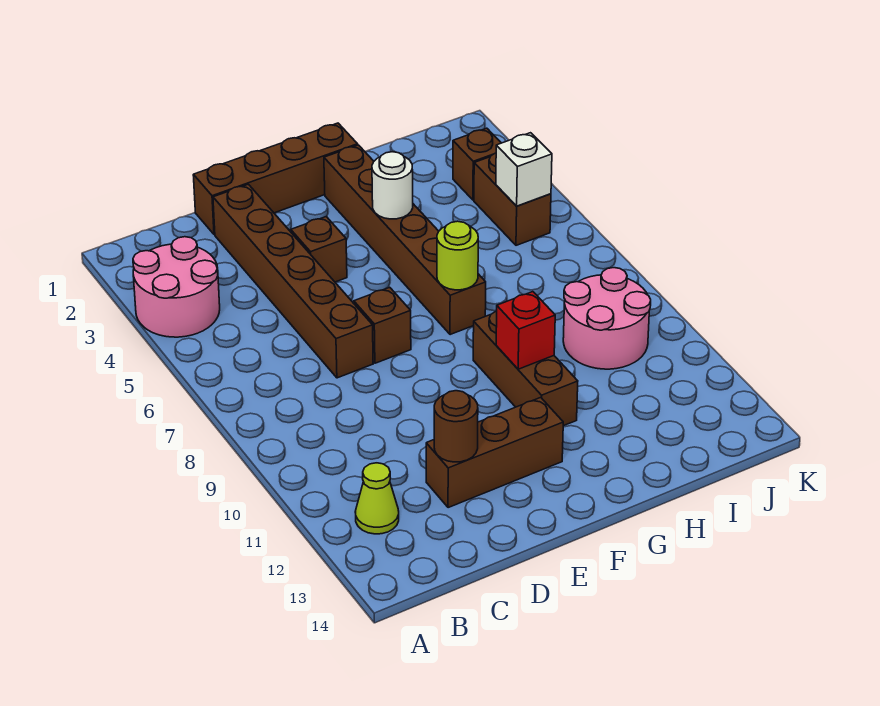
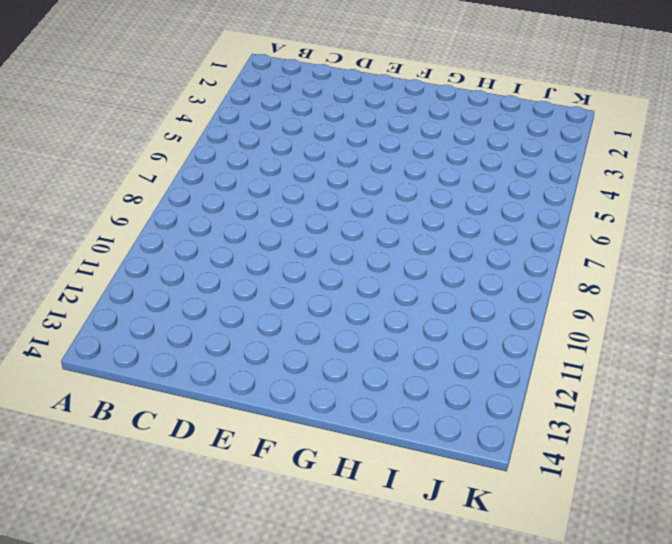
none -> pink round brick A3:B4 level 1
none -> lime cone B12 level 1
none -> brown brick D1:G1 level 1

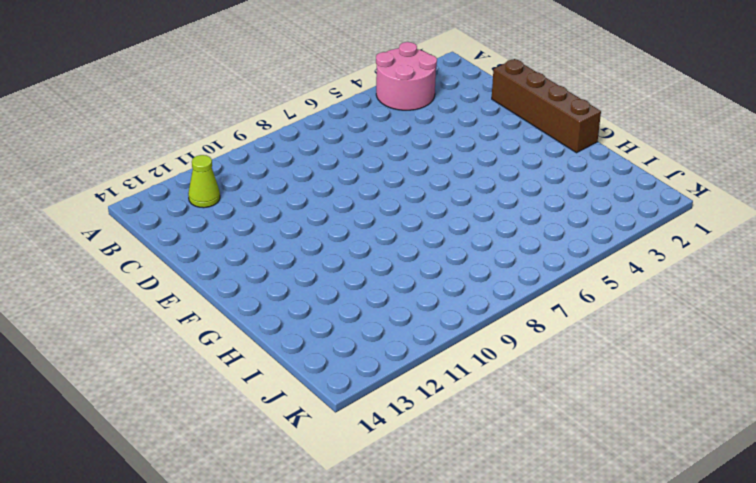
none -> brown brick D2:D7 level 1
none -> brown brick D12:F12 level 1
none -> brown brick E4 level 1

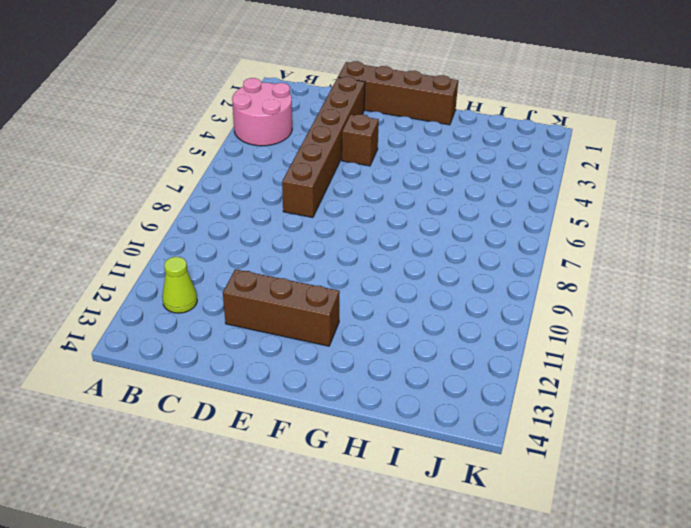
none -> brown brick E7 level 1
none -> brown brick G2:G7 level 1
none -> brown brick G9:G11 level 1

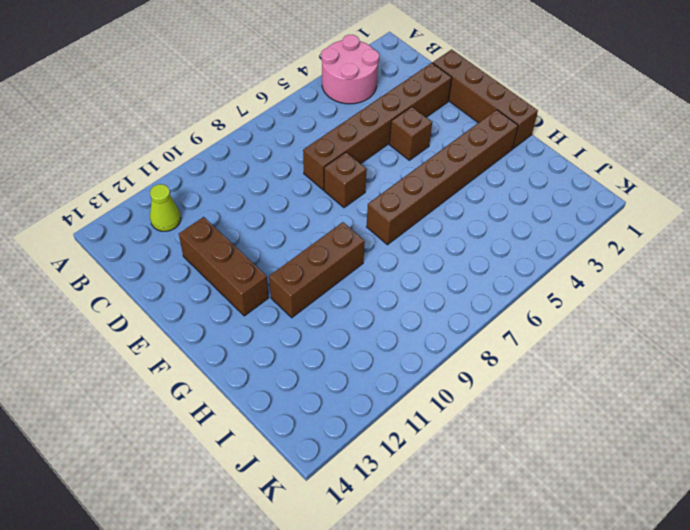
none -> pink round brick I9:J10 level 1
none -> brown brick J3 level 1
none -> brown brick J4:J5 level 1

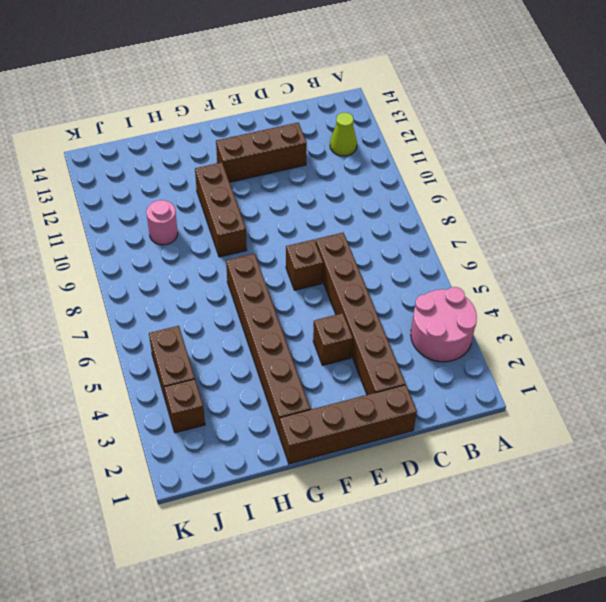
pink round brick I10 level 1 -> pink round brick I9:J10 level 1
none -> brown round brick D12 level 2
none -> white round brick G4 level 2
none -> lime round brick G7 level 2

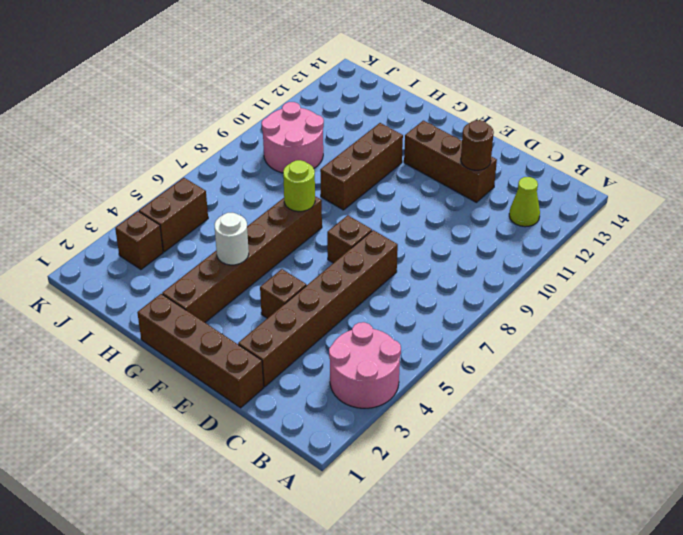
none -> red brick G10 level 2
none -> white brick J5 level 2

